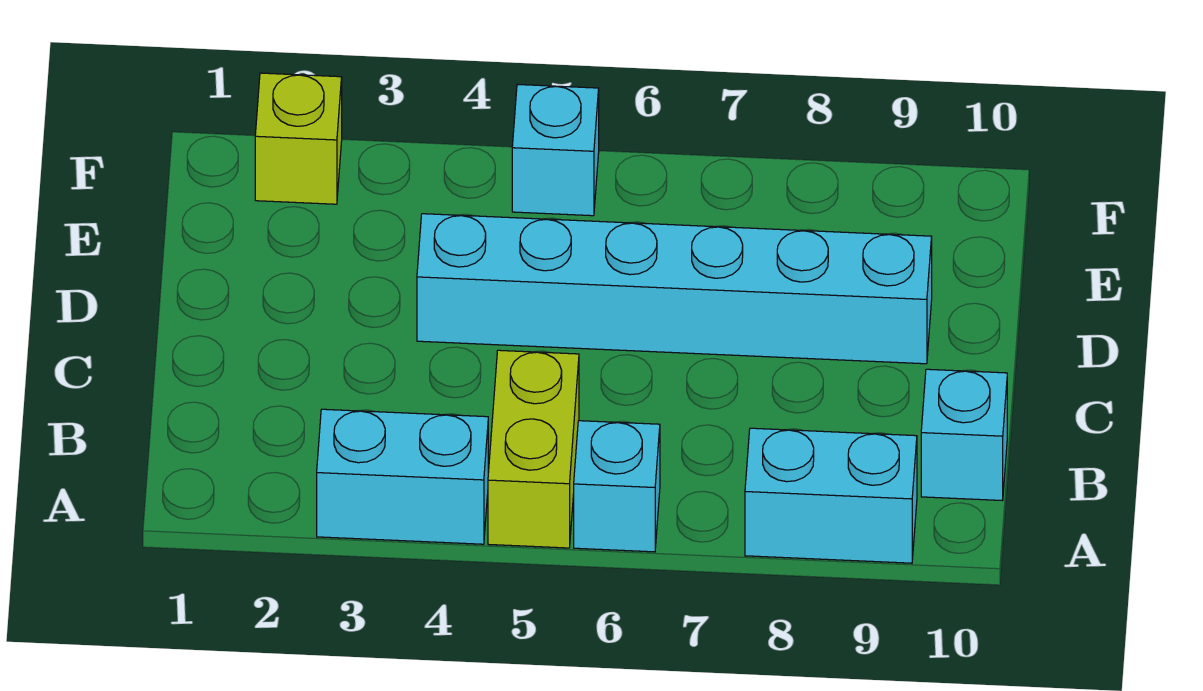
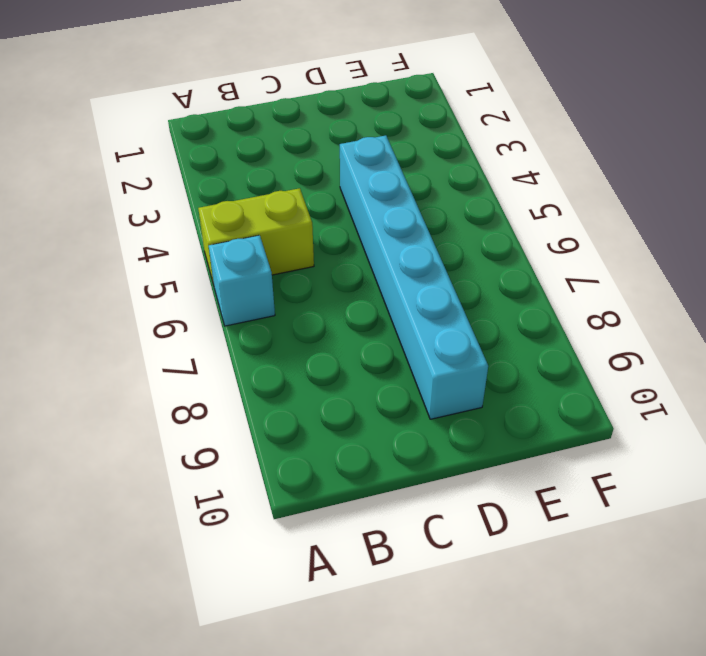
none -> cyan brick A3:A4 level 1
none -> cyan brick A8:A9 level 1

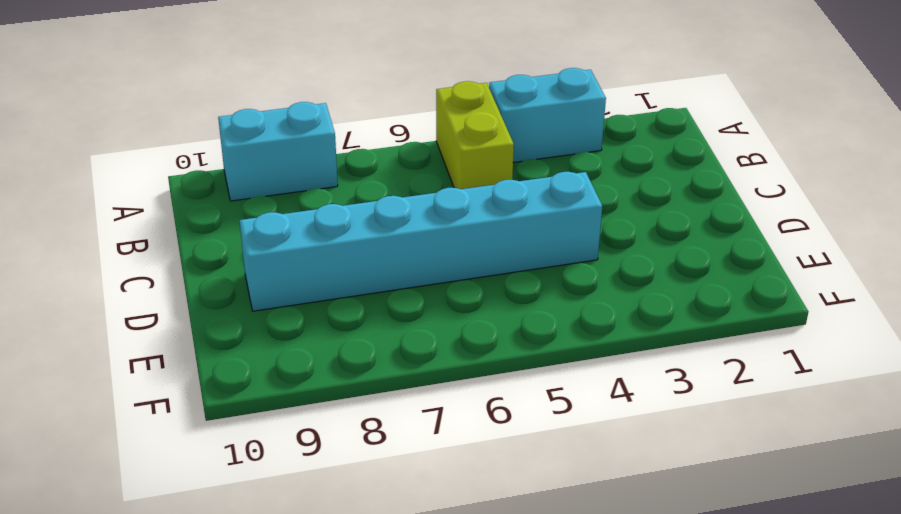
none -> cyan brick A6 level 1
none -> cyan brick B10 level 1

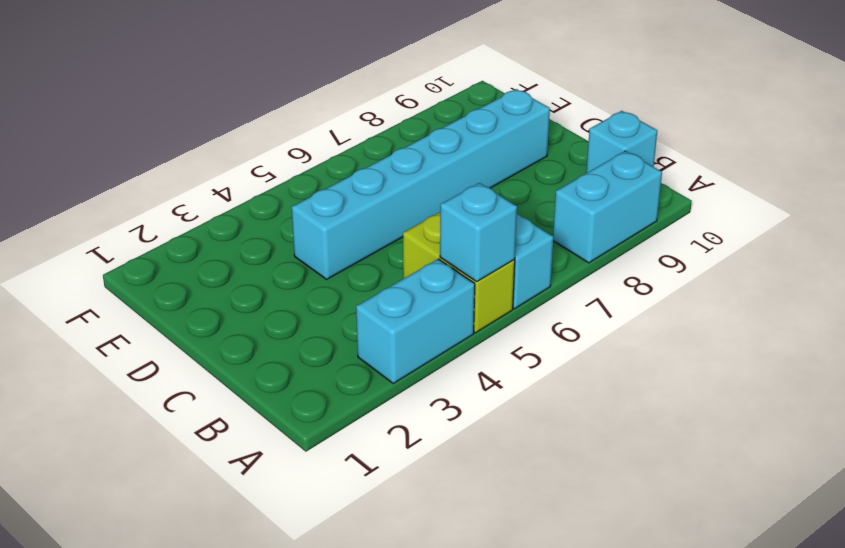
cyan brick A5 level 2 -> cyan brick F5 level 1
none -> lime brick F2 level 1

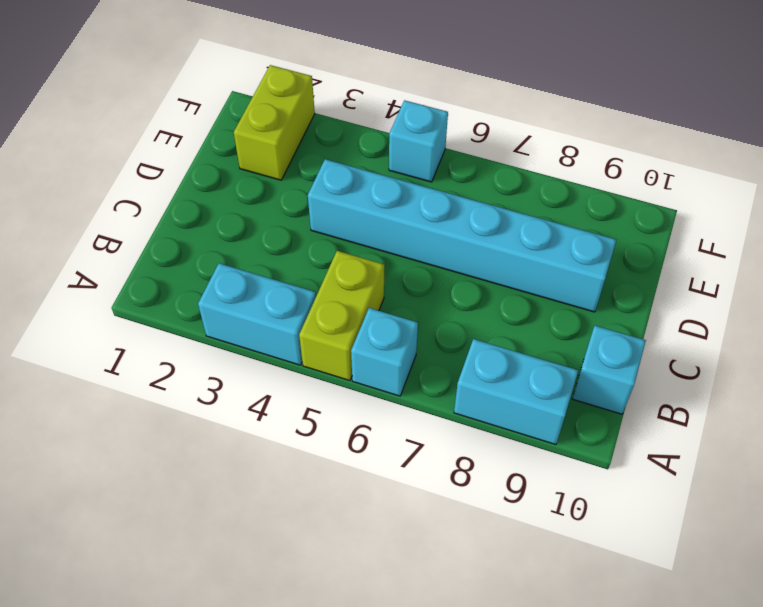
lime brick E2:F2 level 1 -> lime brick F2 level 1

